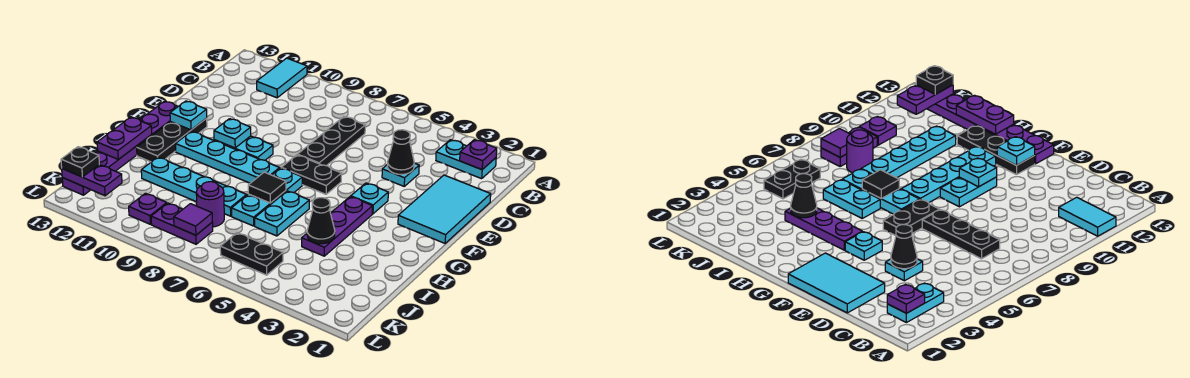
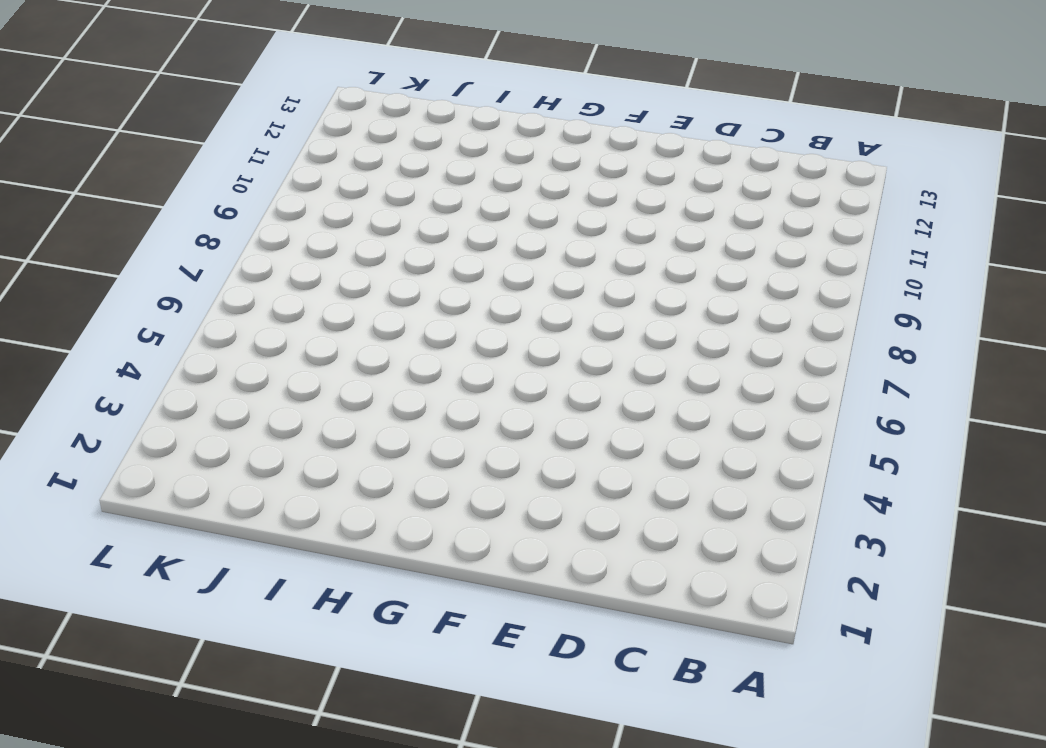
none -> cyan tile A11:B11 level 1
none -> cyan plate B2:B3 level 1
none -> black plate C7:E7 level 1

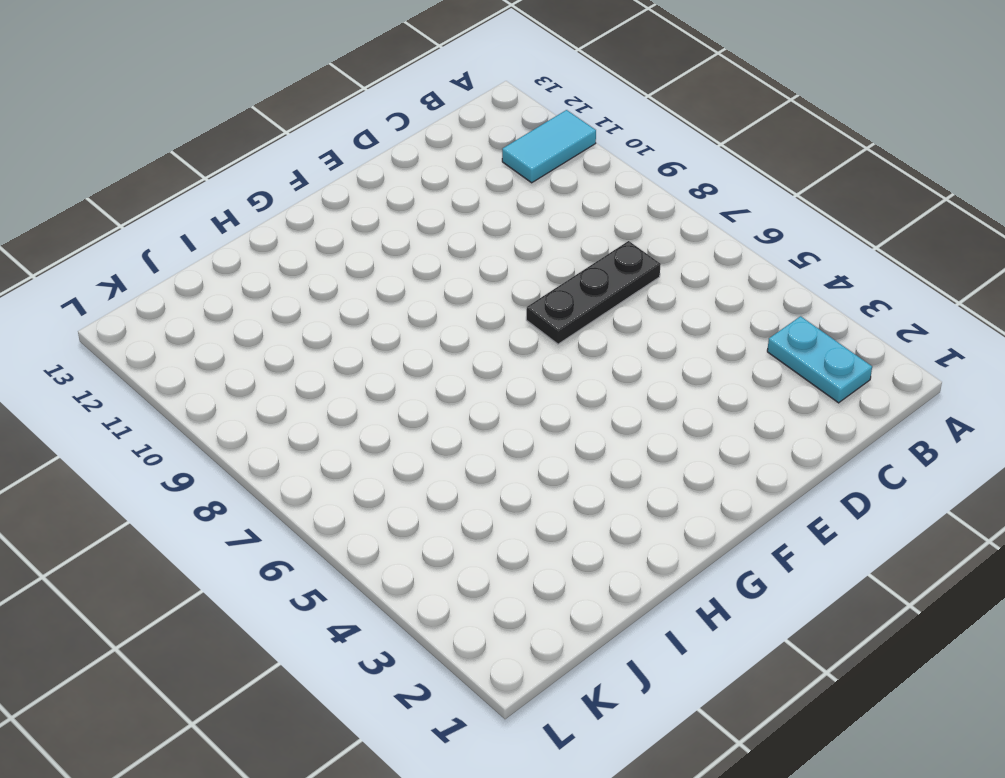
none -> cyan tile D1:F2 level 1
none -> cyan plate D4 level 1
none -> cyan plate F4 level 1

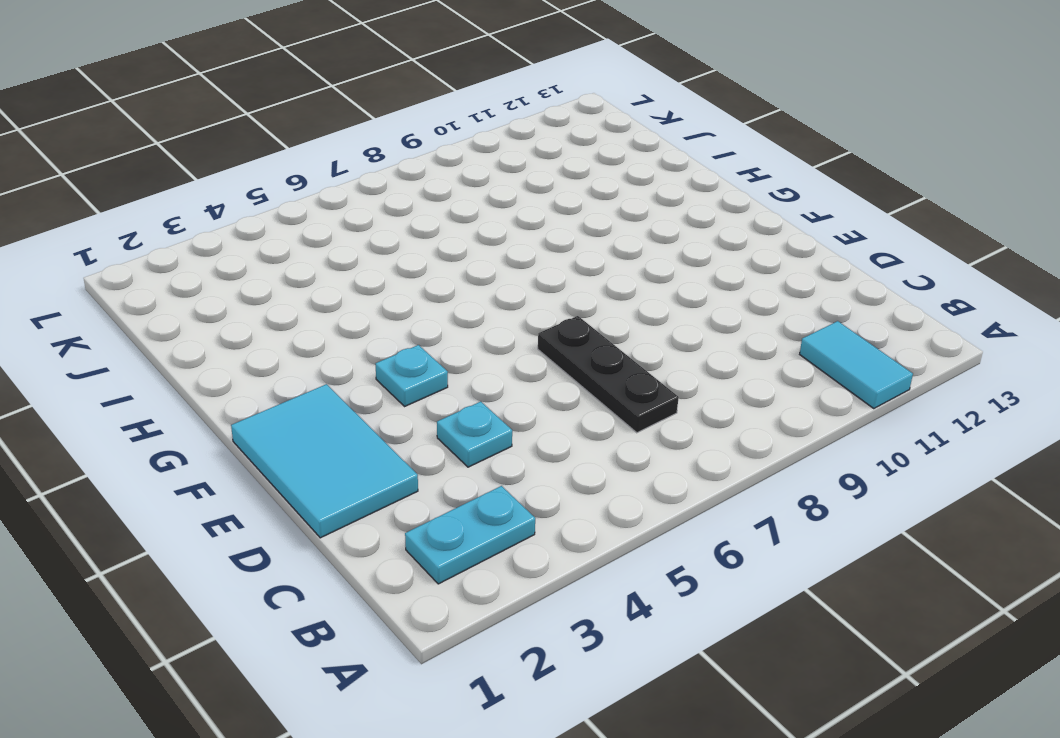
none -> black plate F6:F7 level 1
none -> cyan plate F9:F10 level 1
none -> black plate F12:H12 level 1

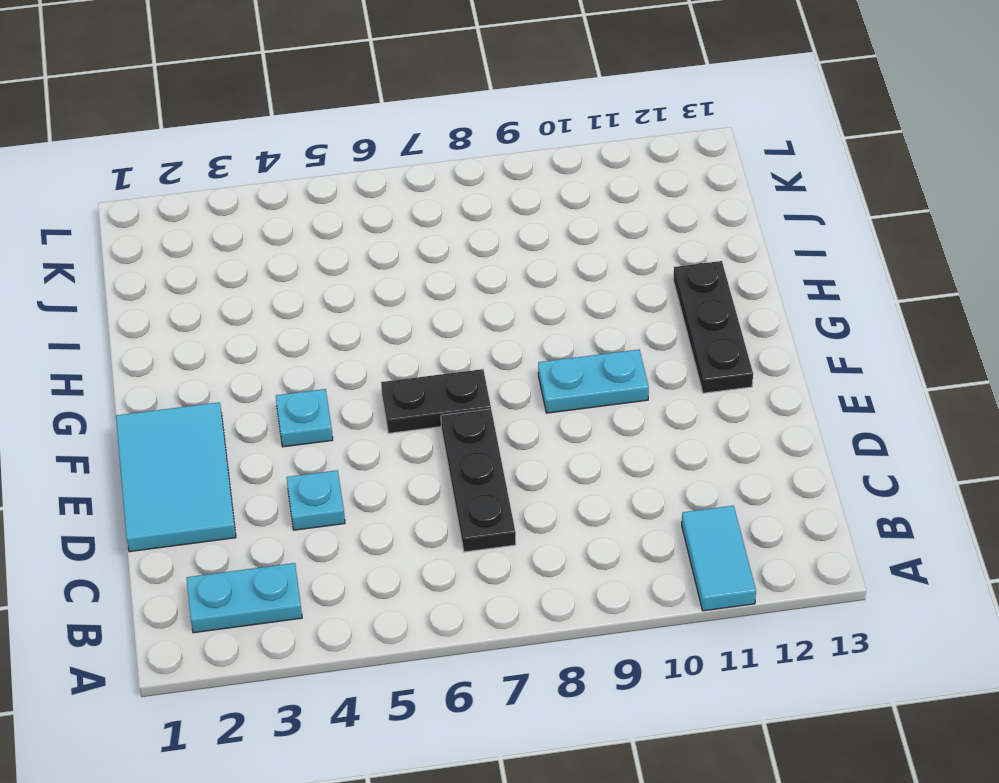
none -> purple plate F13:K13 level 1
none -> purple plate G4:I4 level 1
none -> cyan plate G7:I7 level 1

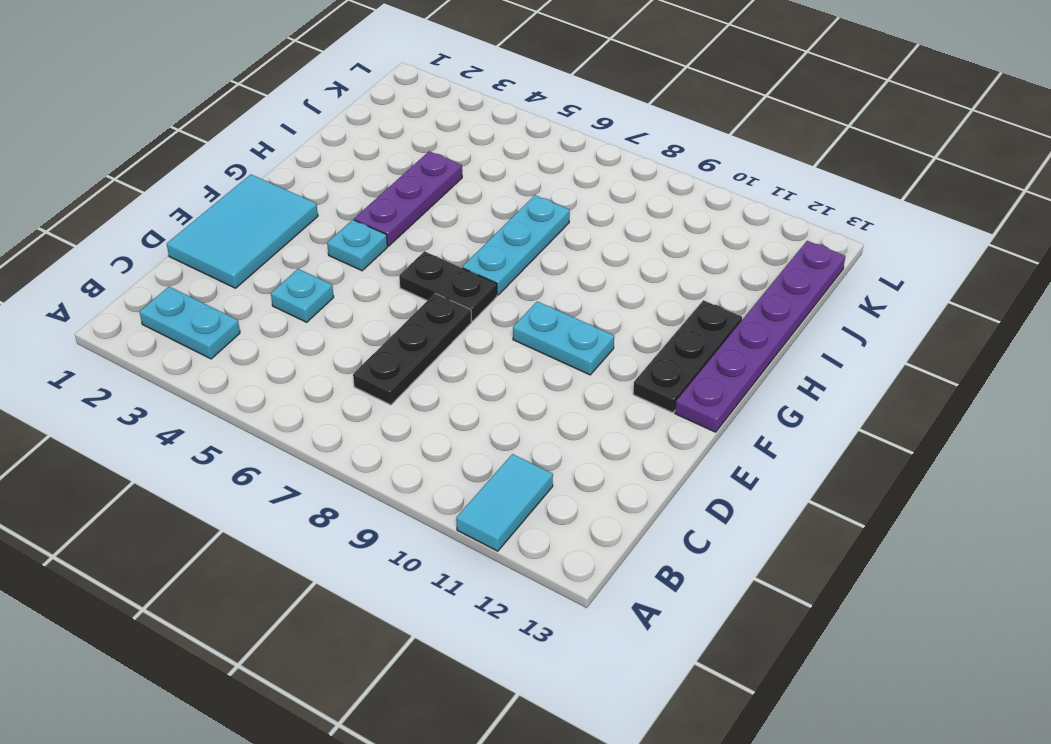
none -> cyan plate G8:G11 level 1
none -> cyan plate H6:I6 level 1
none -> cyan plate I8:I11 level 1

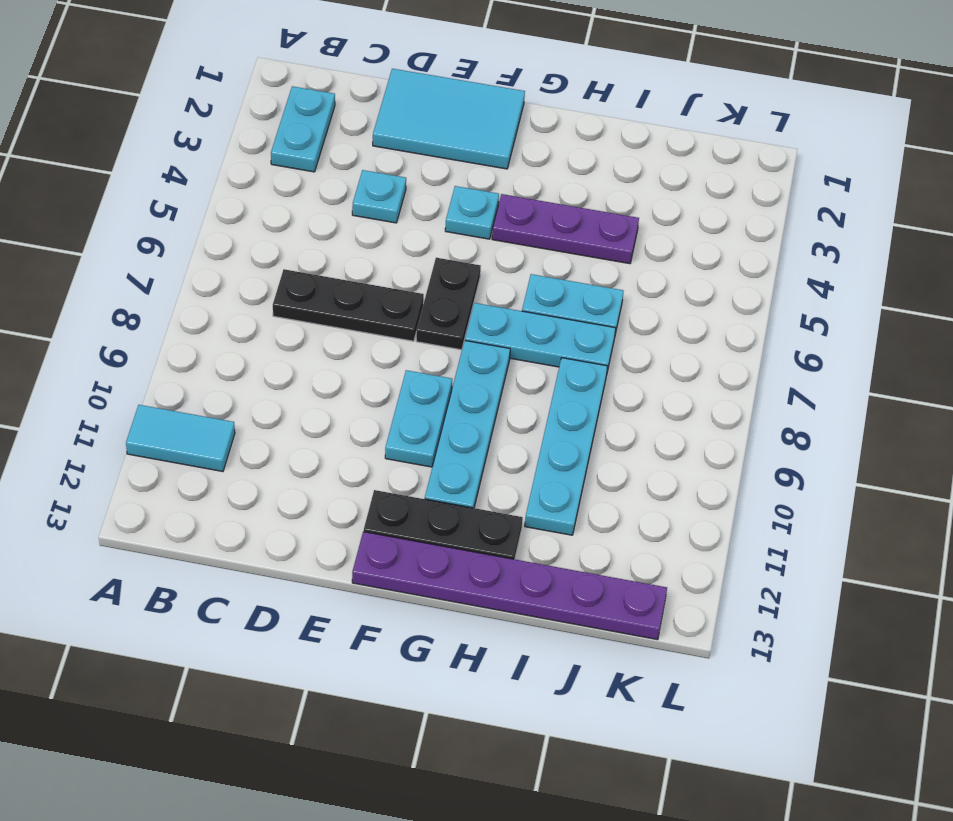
none -> purple round brick J8 level 1
none -> black plate K5:K6 level 1
none -> purple plate K8:K9 level 1

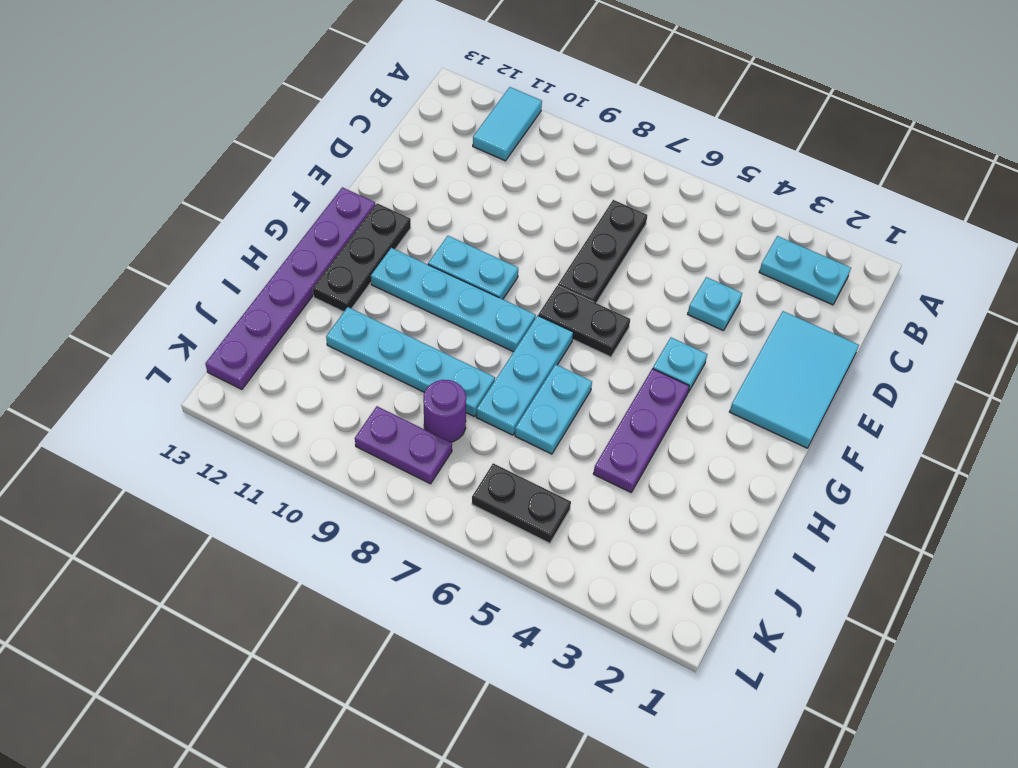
none -> purple plate K10 level 1
none -> purple plate B2 level 2
none -> black cone D4 level 2

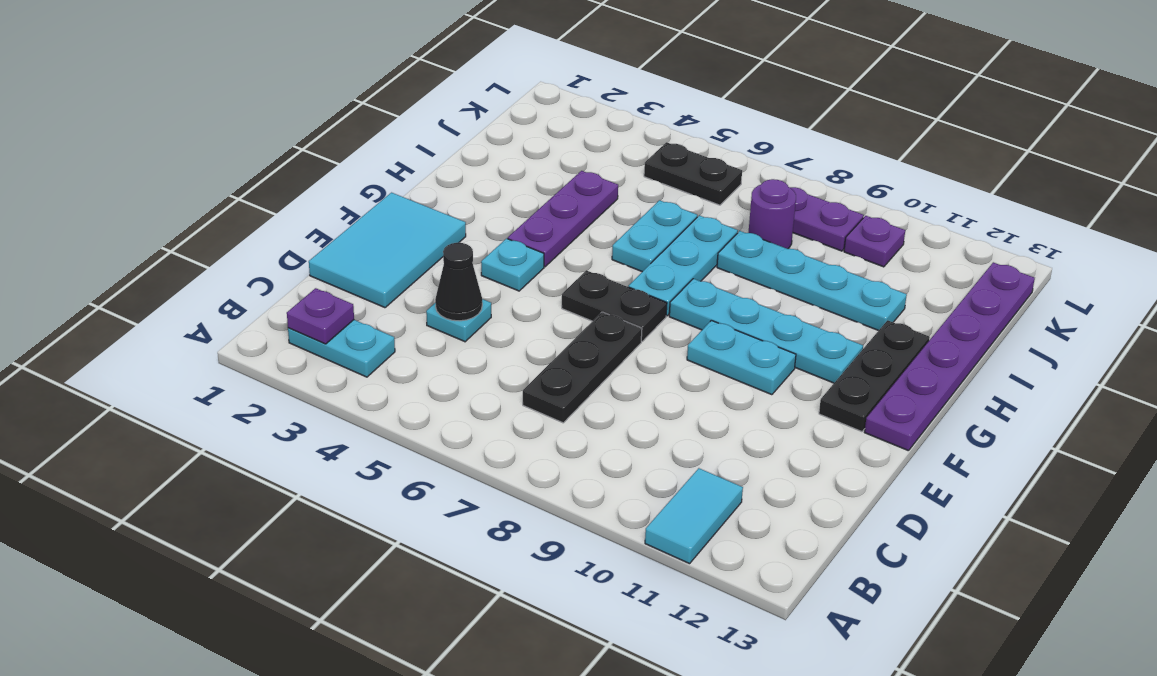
none -> cyan plate F10 level 2
none -> cyan plate F12 level 2
none -> black tile H7 level 2

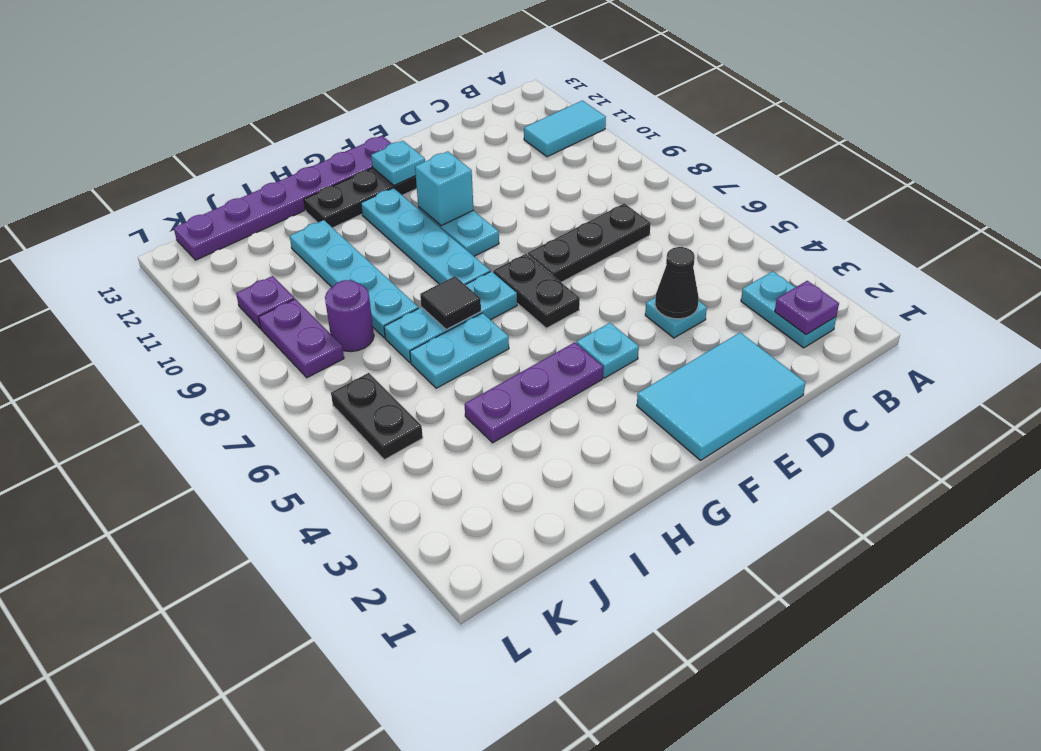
cyan brick F10 level 2 -> cyan plate F10 level 2
none -> purple plate H13:I13 level 2
none -> black cone I4 level 2
none -> purple tile K8 level 2

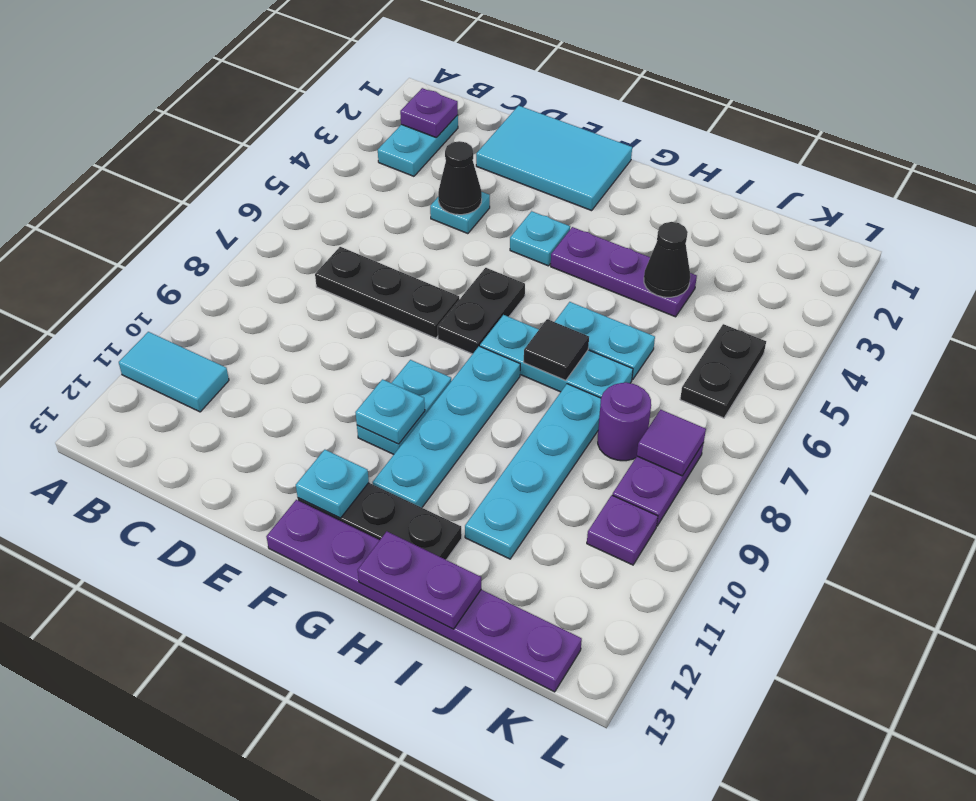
none -> purple plate K12:K13 level 2
none -> black plate K13 level 3

